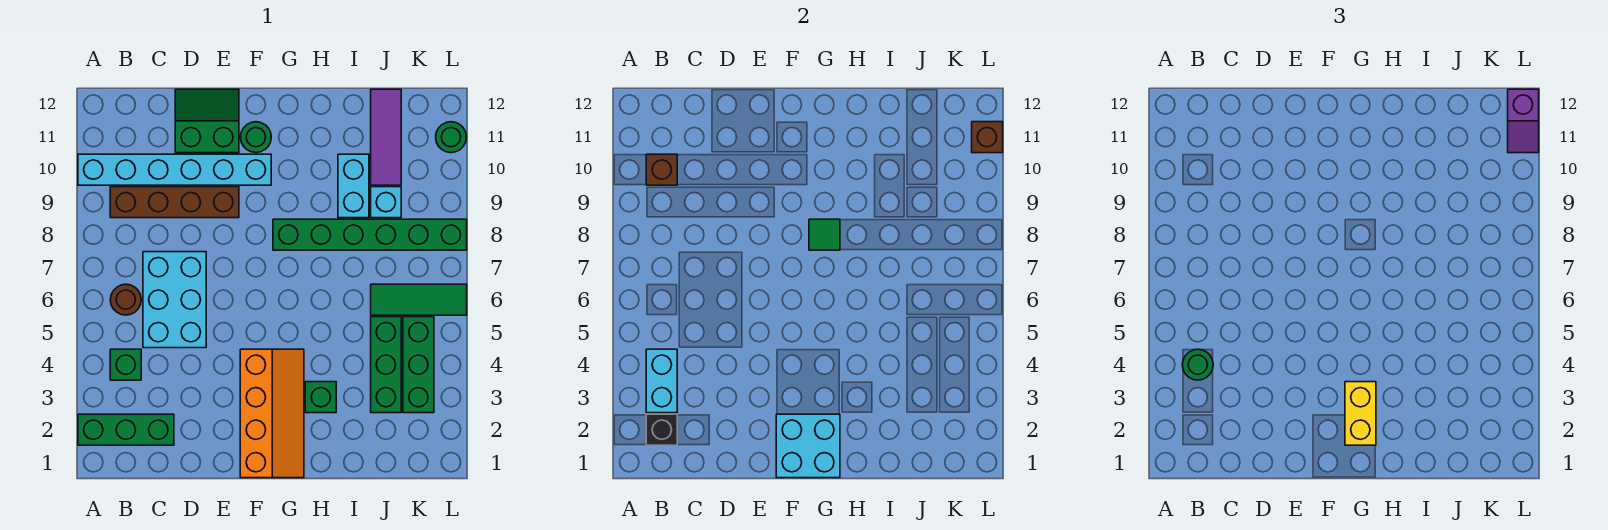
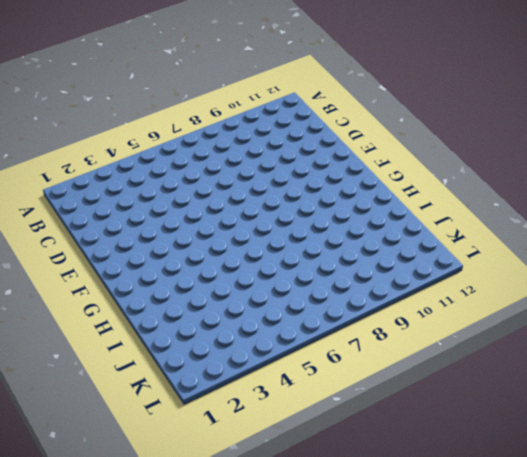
none -> green brick A2:C2 level 1
none -> cyan brick A10:F10 level 1
none -> green brick B4 level 1

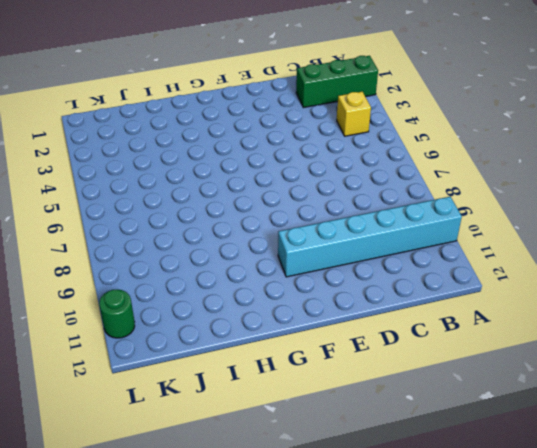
yellow brick B4 level 1 -> green brick B4 level 1
none -> brown round brick B6 level 1
none -> brown brick B9:E9 level 1
none -> cyan brick C5:D7 level 1

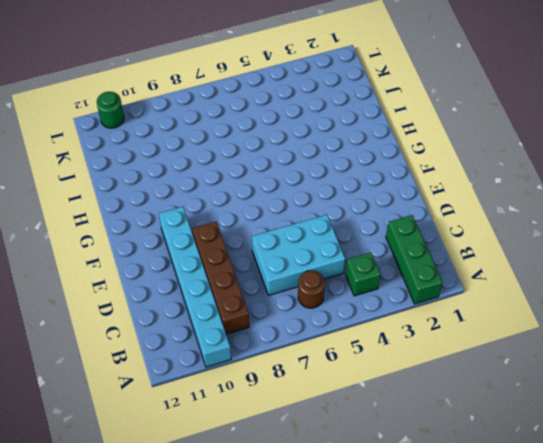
none -> green slope D11:E12 level 1 top 11
none -> orange slope F1:G4 level 1 top F
none -> green round brick F11 level 1

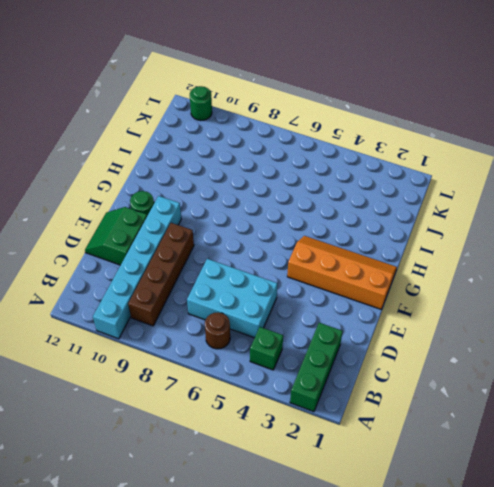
none -> green brick G8:L8 level 1
none -> green brick H3 level 1
none -> cyan brick I9:I10 level 1

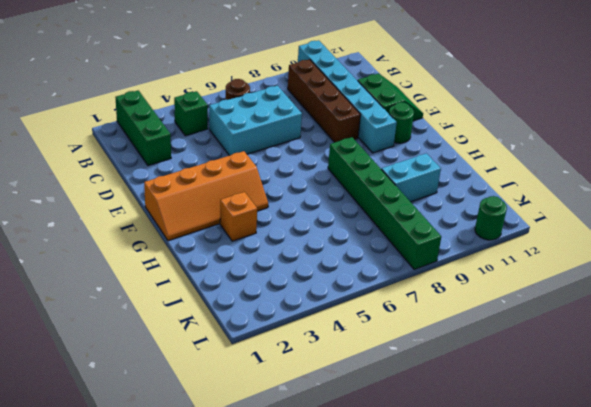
orange brick H3 level 1 -> green brick H3 level 1
none -> green brick J3:J5 level 1
none -> green tile J6:L6 level 1
none -> cyan brick J9 level 1

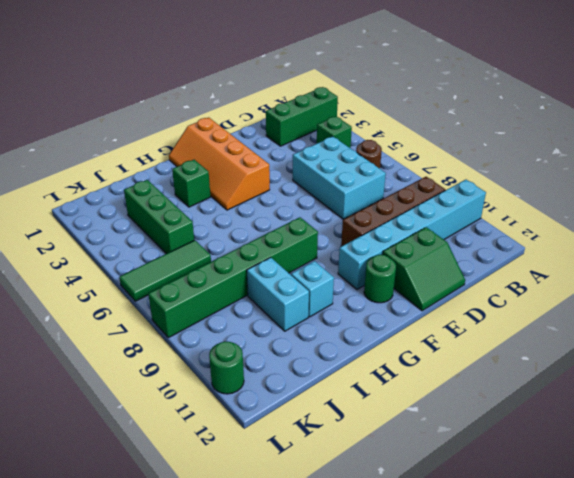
cyan brick H10 level 1 -> cyan brick J9 level 1
none -> purple tile J10:J12 level 1
none -> green brick K3:K5 level 1
none -> black brick B2 level 2

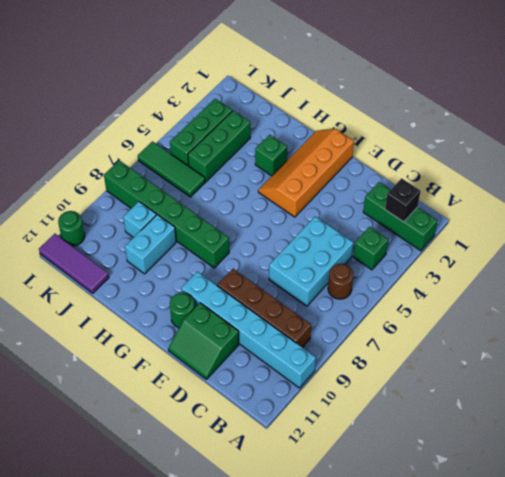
purple tile J12:L12 level 1 -> purple tile J10:J12 level 1
none -> cyan brick B3:B4 level 2
none -> brown brick B10 level 2
none -> cyan brick F1:G2 level 2

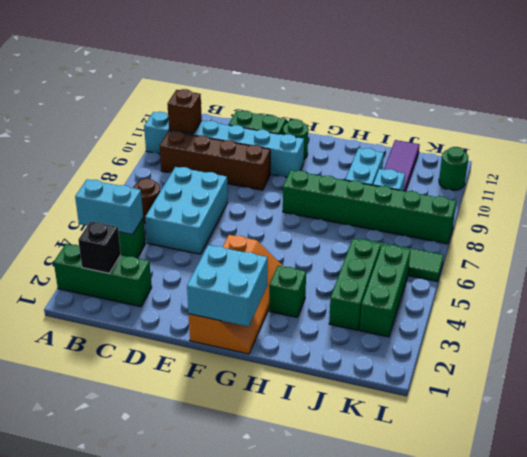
cyan brick A4:B4 level 2 -> cyan brick B3:B4 level 2
none -> green tile G8 level 2
none -> brown brick L11 level 2
none -> green round brick B4 level 3

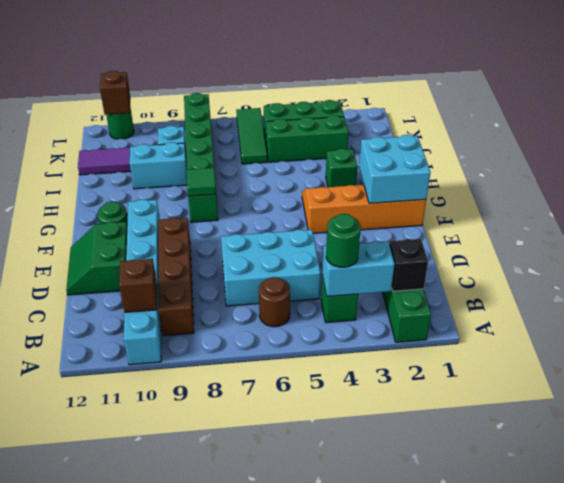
none -> yellow brick G2:G3 level 3
none -> purple slope L11:L12 level 3 top 12

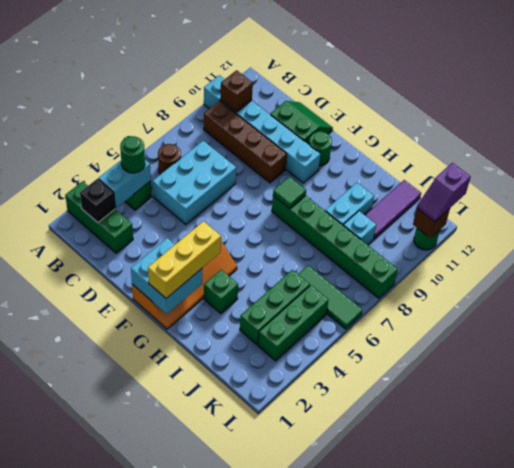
yellow brick G1:G3 level 3 -> yellow brick G2:G3 level 3

